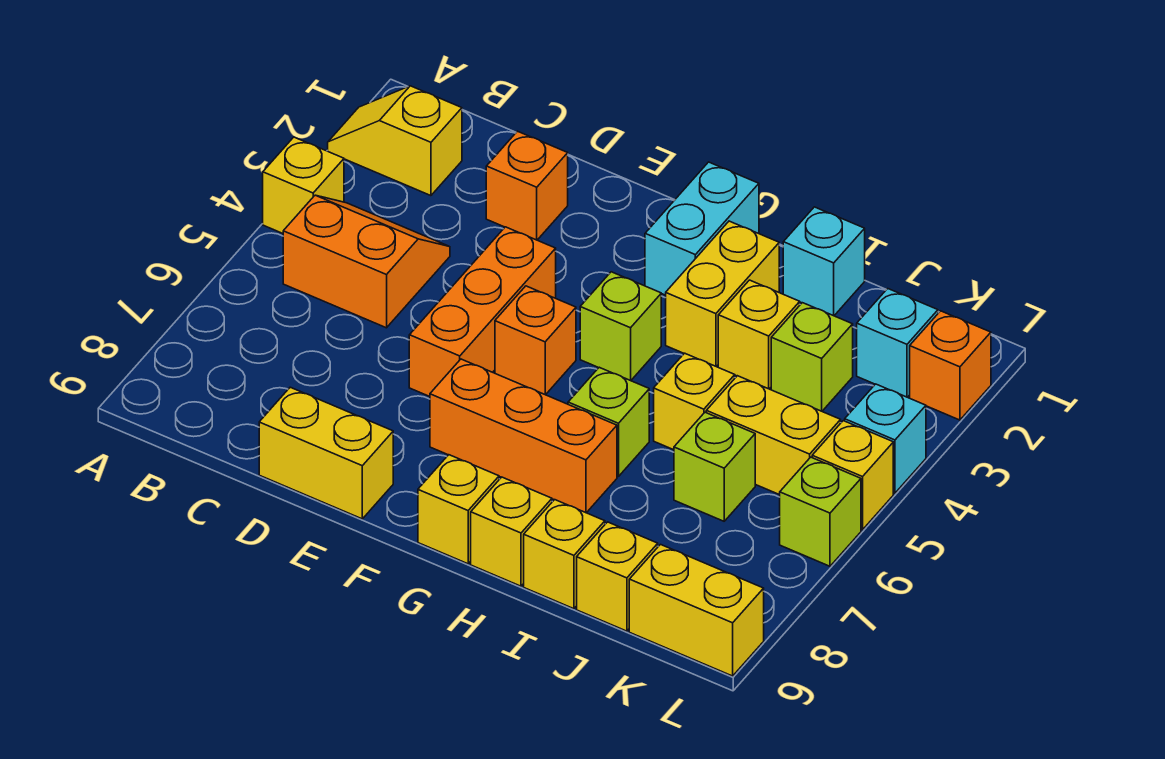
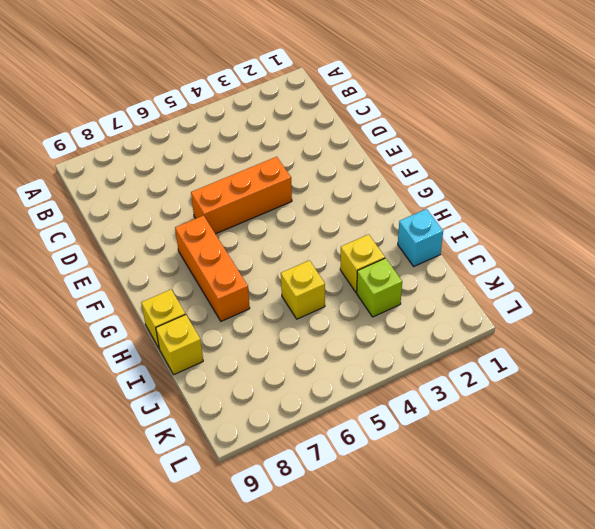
none -> yellow slope A2:B2 level 1 top B
none -> yellow brick A4 level 1
none -> orange slope B4:C5 level 1 top 5

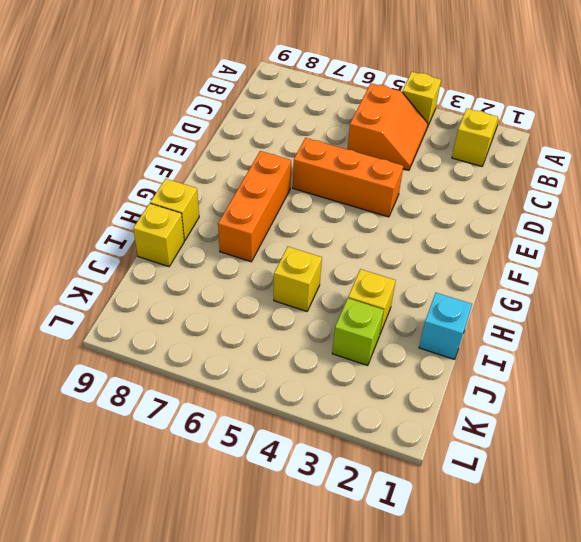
none -> orange brick D2 level 1
none -> yellow brick D9:E9 level 1
none -> orange brick F5 level 1

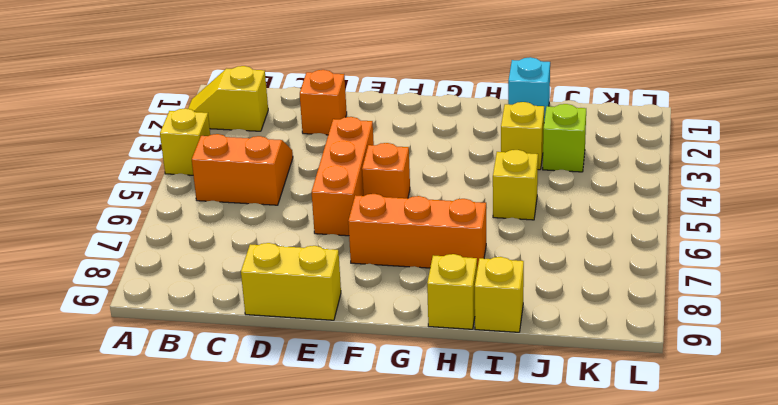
none -> cyan brick G1:G2 level 1
none -> lime brick G4 level 1
none -> yellow brick G9 level 1

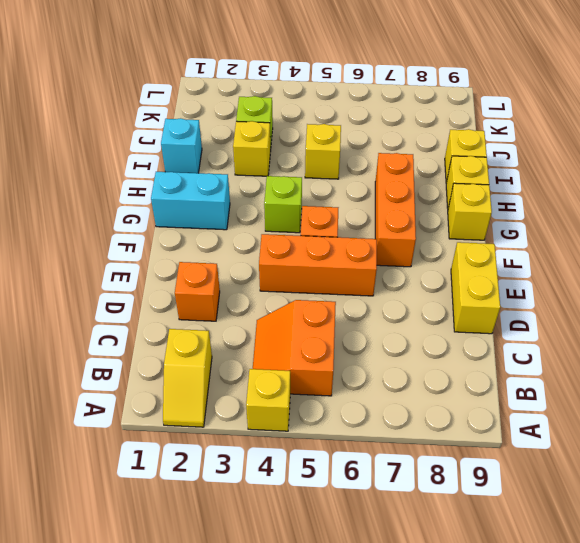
none -> yellow brick H2:H3 level 1
none -> lime brick H6 level 1
none -> yellow brick J5:K5 level 1

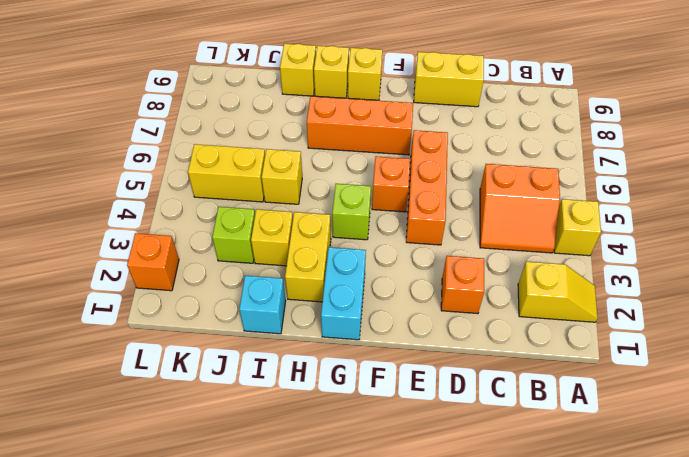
none -> lime brick H6 level 1
none -> lime brick J6 level 1
none -> yellow brick J9 level 1

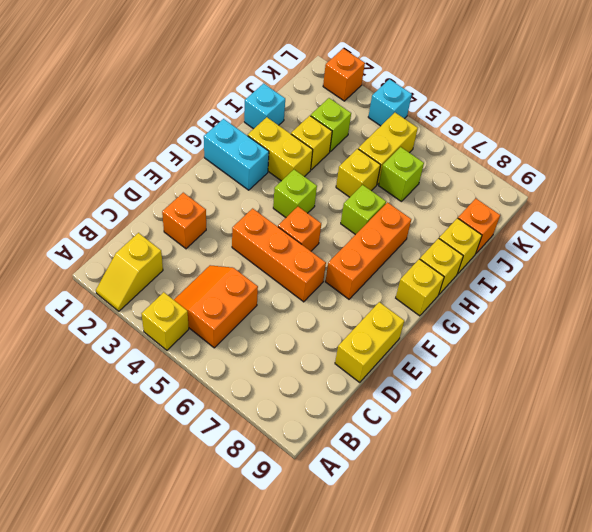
orange brick J9 level 1 -> yellow brick J9 level 1
none -> cyan brick K2 level 1
none -> yellow brick K9:L9 level 1
none -> yellow brick L5 level 1

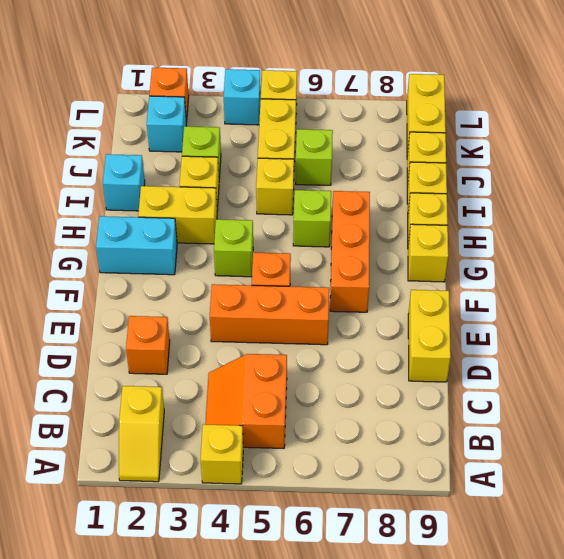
none -> lime brick L6 level 1

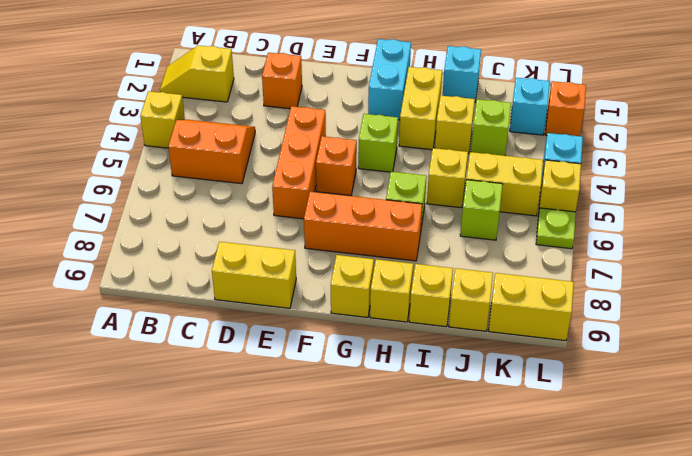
lime plate L6 level 1 -> lime brick L6 level 1

